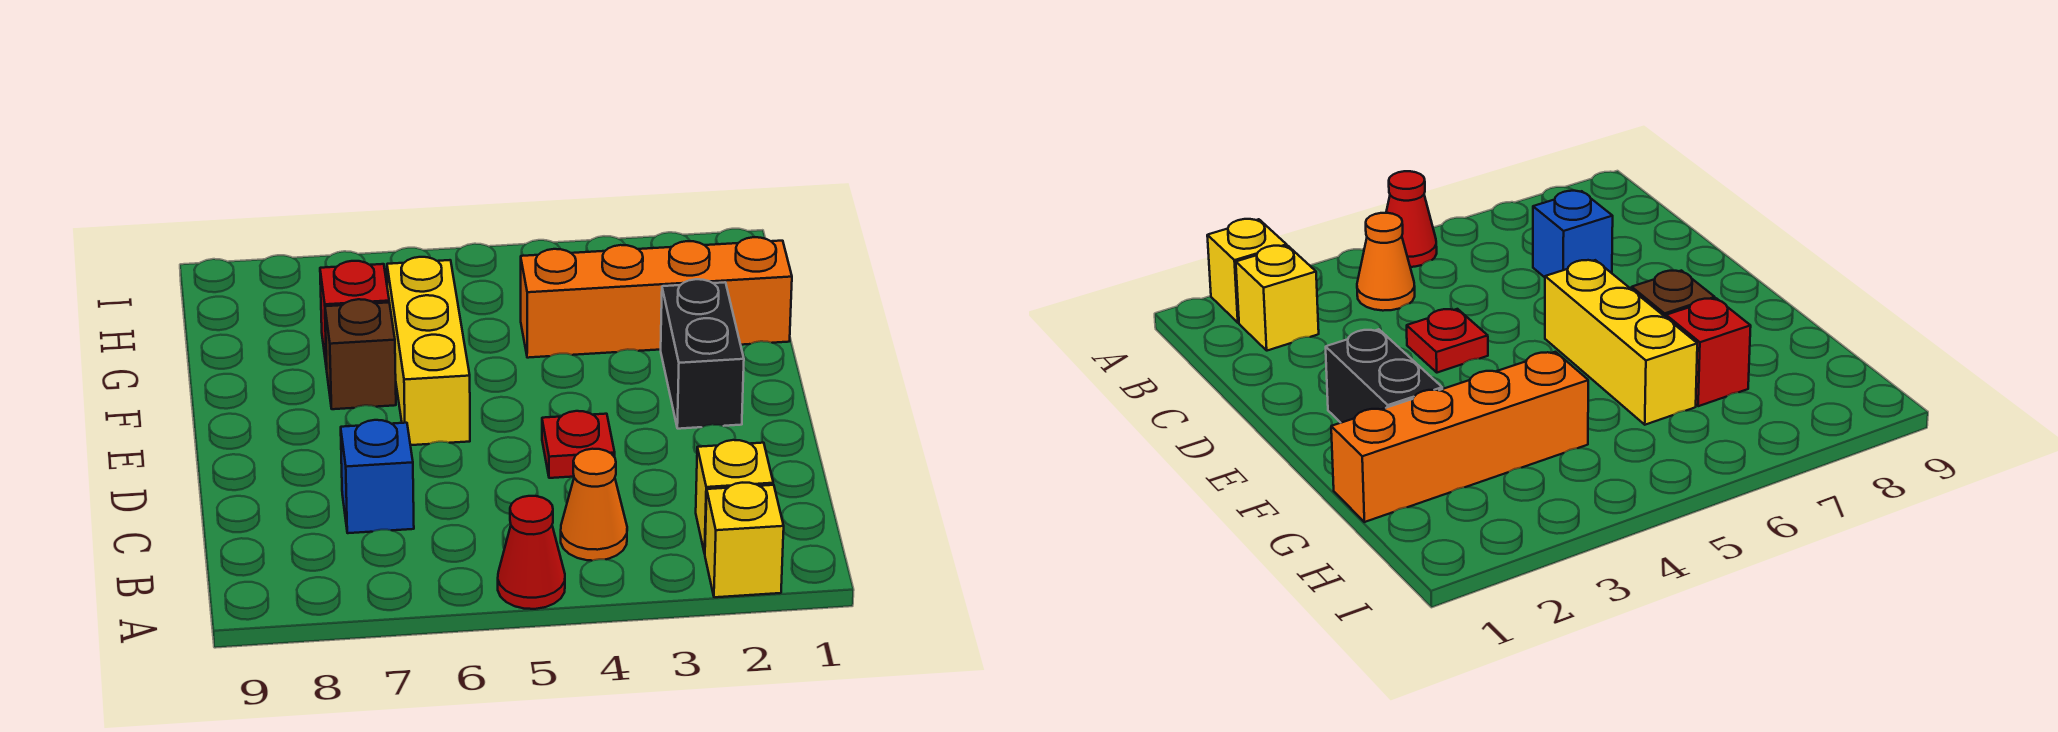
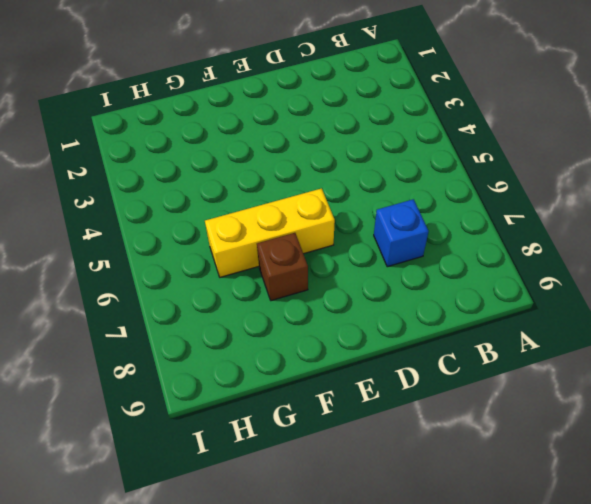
none -> yellow brick A2 level 1
none -> red cone A5 level 1

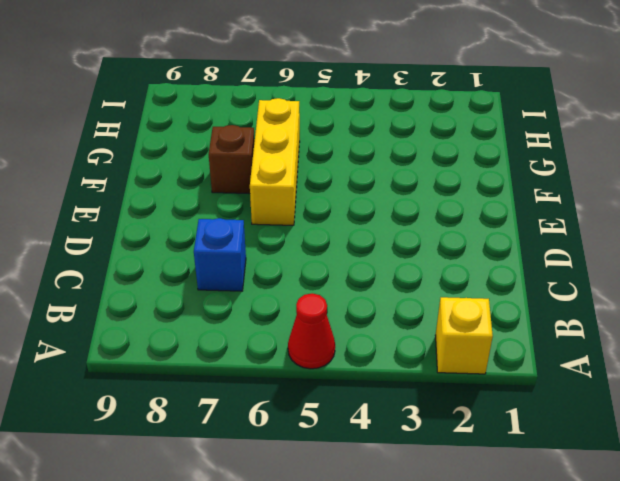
none -> yellow brick B2 level 1
none -> orange cone B4 level 1

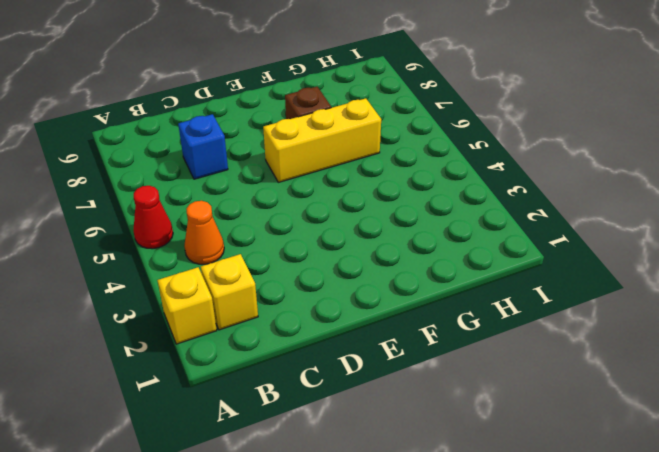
none -> red plate D4 level 1
none -> black brick E2:F2 level 1

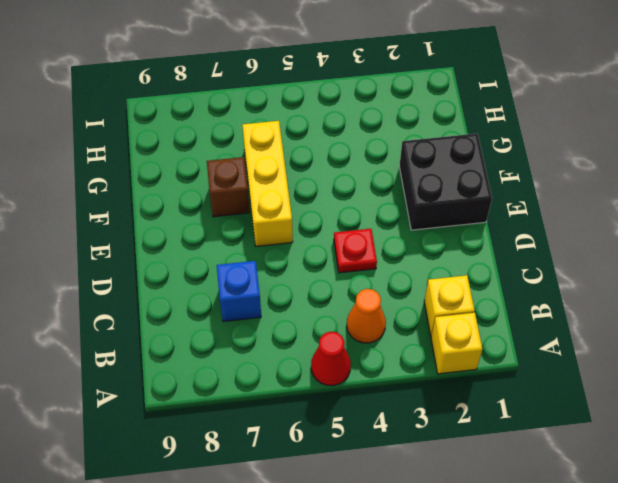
black brick E1:F2 level 1 -> black brick E2:F2 level 1
none -> orange brick G1:G4 level 1
none -> red brick G7 level 1

